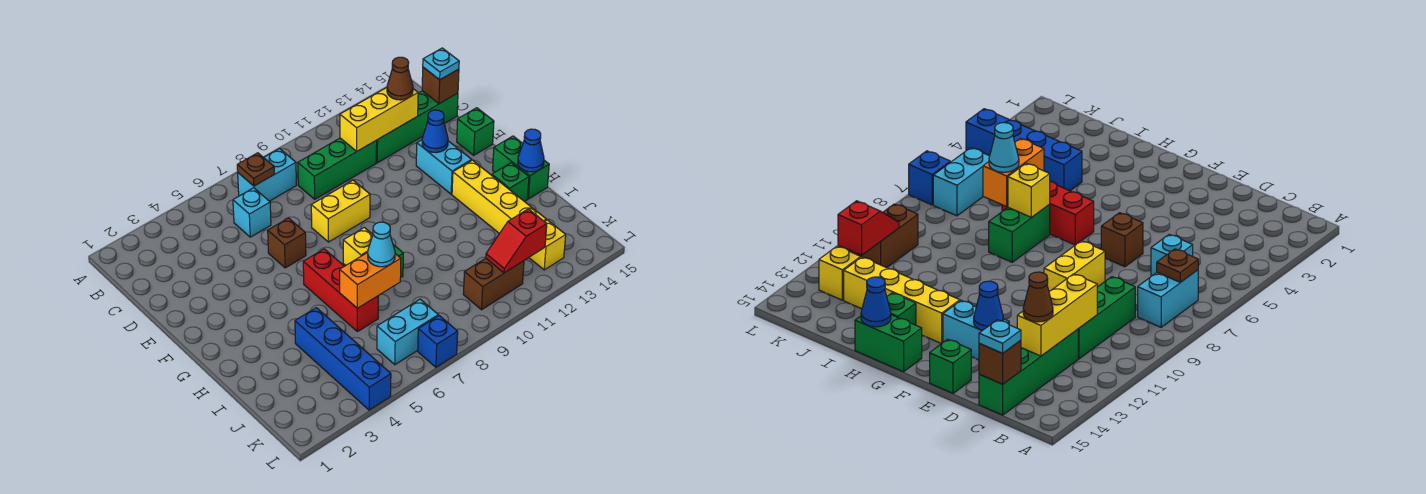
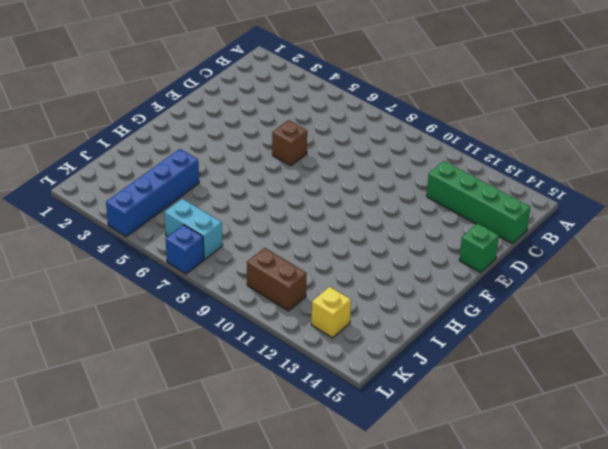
none -> cyan brick B7:B8 level 1
none -> cyan brick C6 level 1
none -> green brick C9:C11 level 1

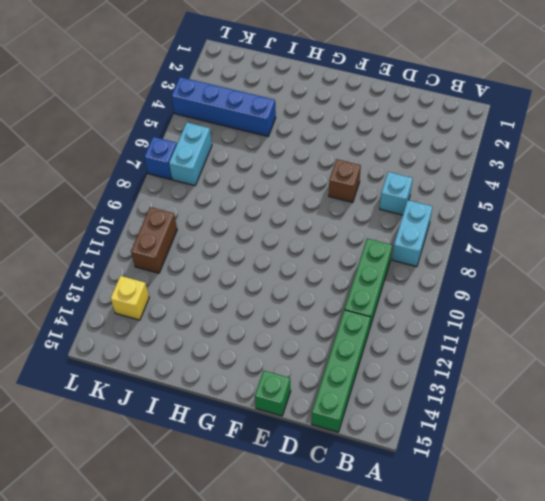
none -> yellow brick E8:E9 level 1
none -> cyan brick E13:F13 level 1
none -> red brick G6:I6 level 1

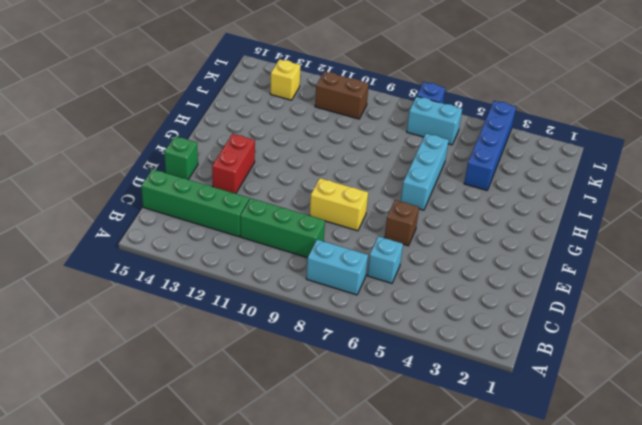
red brick E13:F13 level 1 -> cyan brick E13:F13 level 1
cyan brick G6:I6 level 1 -> red brick G6:I6 level 1
none -> yellow brick G13:J13 level 1
none -> green brick G15:H15 level 1
none -> green brick H7:H8 level 1

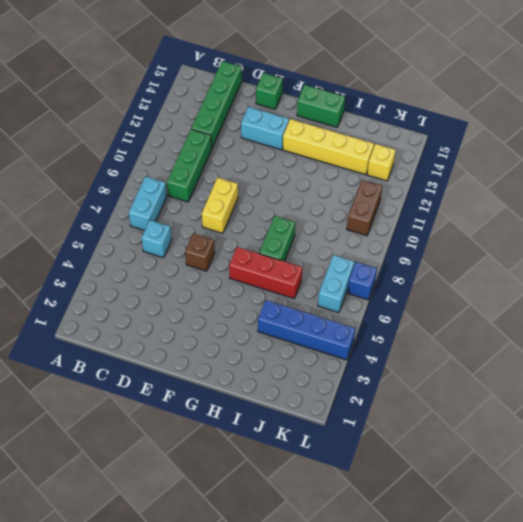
none -> green brick H14 level 1
none -> brown plate B7 level 2
none -> yellow brick C11:C13 level 2

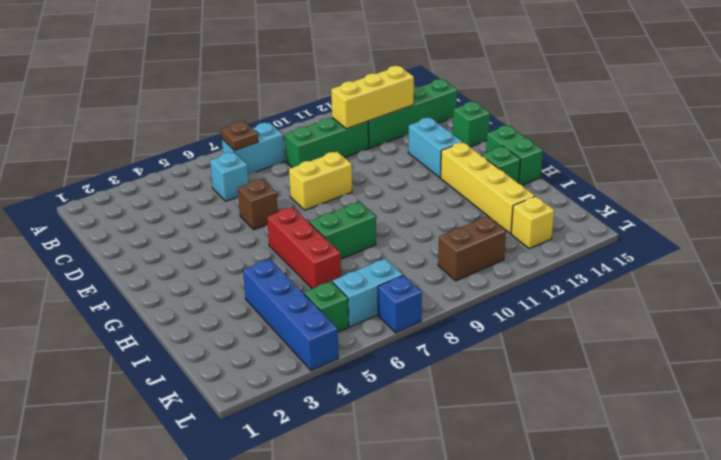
green brick K5 level 1 -> none
none -> brown brick C15 level 2
none -> blue cone E13 level 2
none -> yellow brick H7 level 2

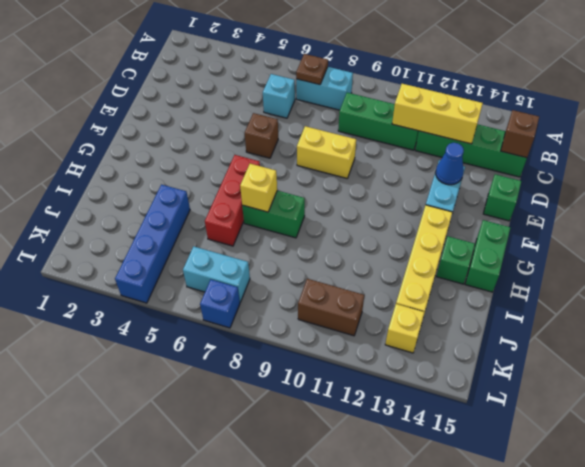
none -> blue cone H15 level 2
none -> orange brick I6:I7 level 2
none -> red slope K11:K12 level 2 top 12

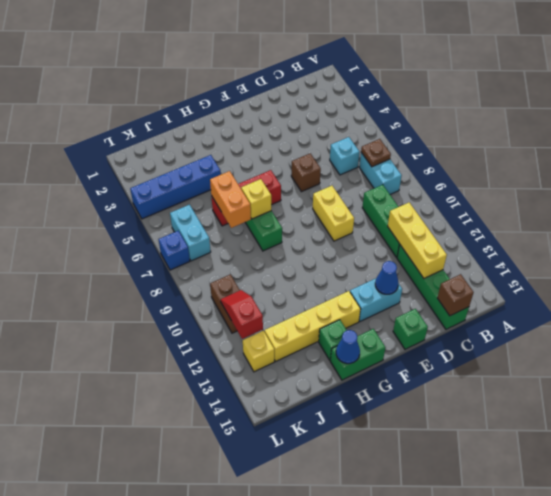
none -> brown cone C13 level 3
none -> cyan plate C15 level 3
none -> cyan cone I7 level 3

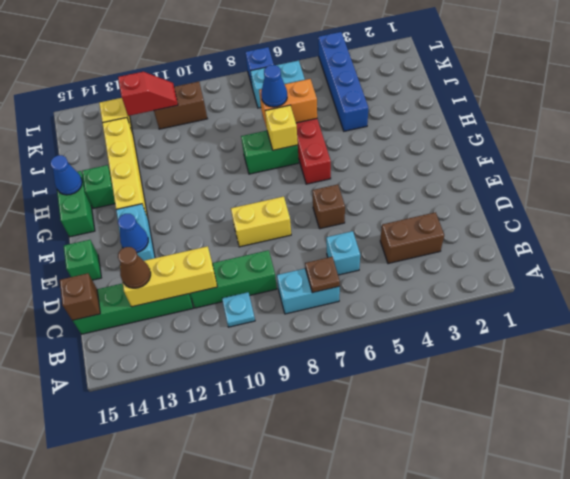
cyan plate B10 level 1 -> cyan plate C15 level 3
brown brick C3:C4 level 1 -> none
blue cone I7 level 3 -> cyan cone I7 level 3

